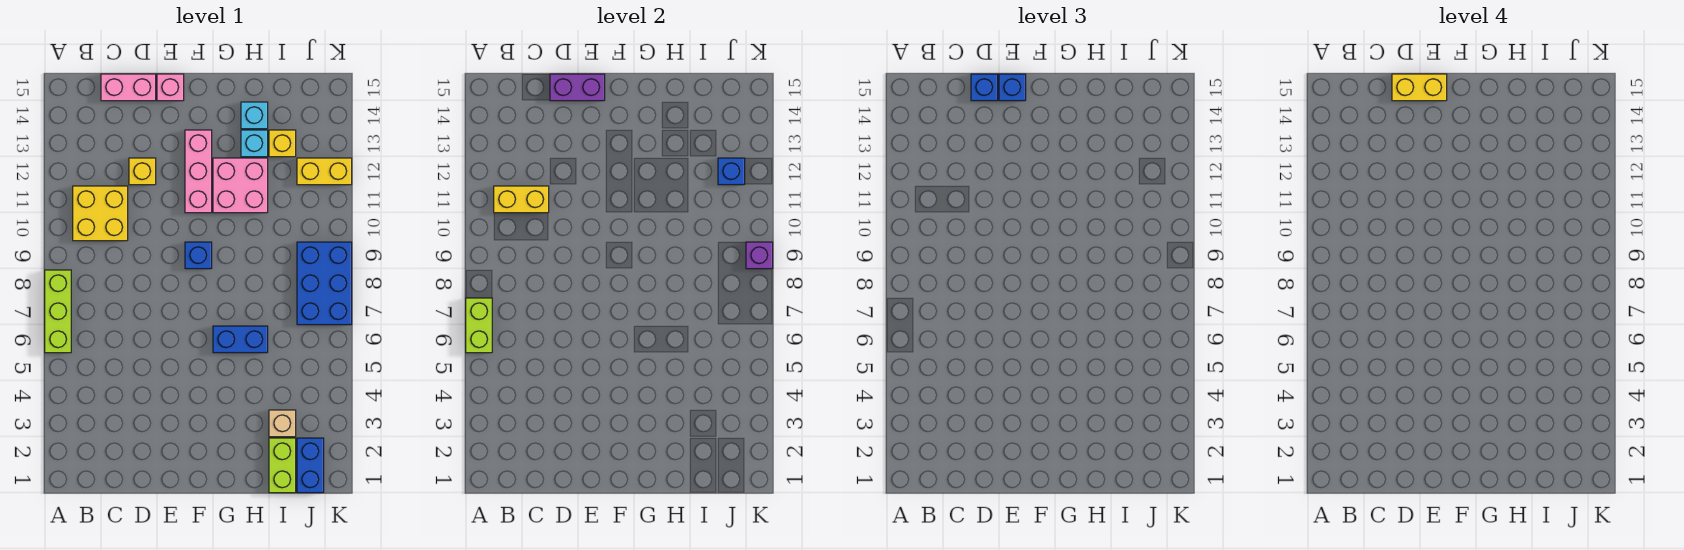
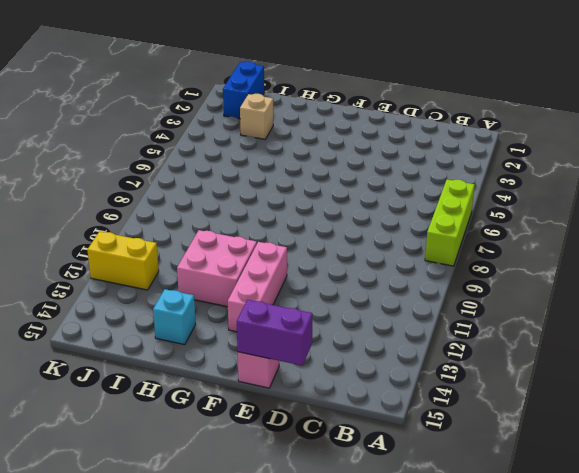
none -> yellow brick B10:C11 level 1
none -> pink brick C15:D15 level 1
none -> yellow brick D12 level 1

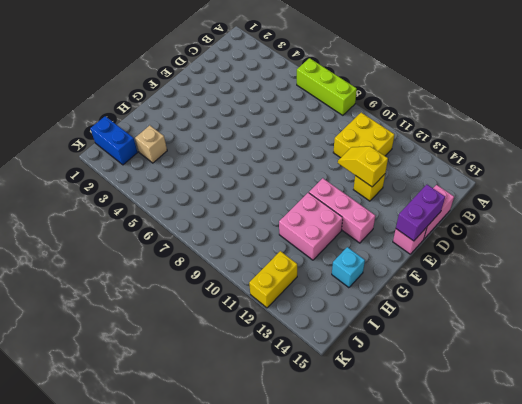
yellow slope D11:D12 level 2 top 12 -> none
none -> blue brick F9 level 1
none -> blue brick G6:H6 level 1
none -> cyan brick H13 level 1

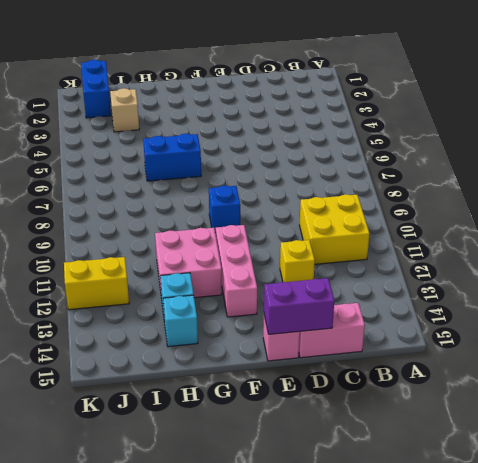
none -> lime brick A6:A8 level 1
none -> lime brick I1:I2 level 1
none -> yellow brick I13 level 1

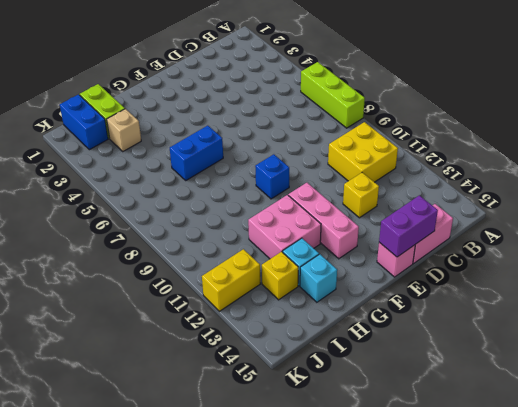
none -> blue brick J7:K9 level 1
none -> lime brick A6:A7 level 2
none -> yellow brick B11:C11 level 2

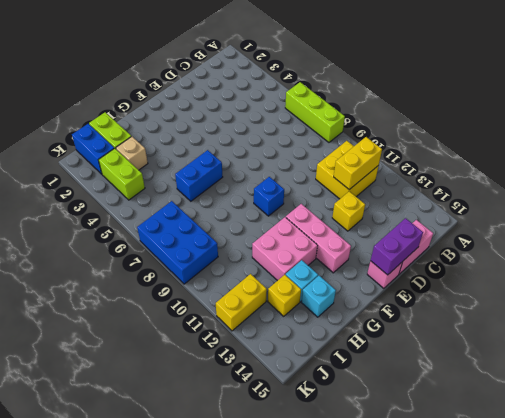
lime brick J3:J4 level 1 -> lime brick A6:A7 level 2
none -> blue brick J12 level 2
none -> purple brick K9 level 2
none -> blue brick D15 level 3

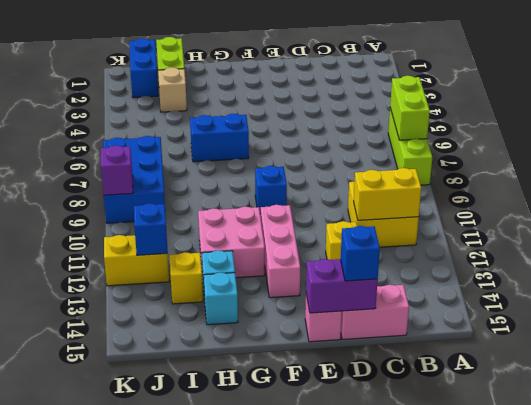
none -> blue brick E15 level 3
none -> yellow brick D15:E15 level 4

